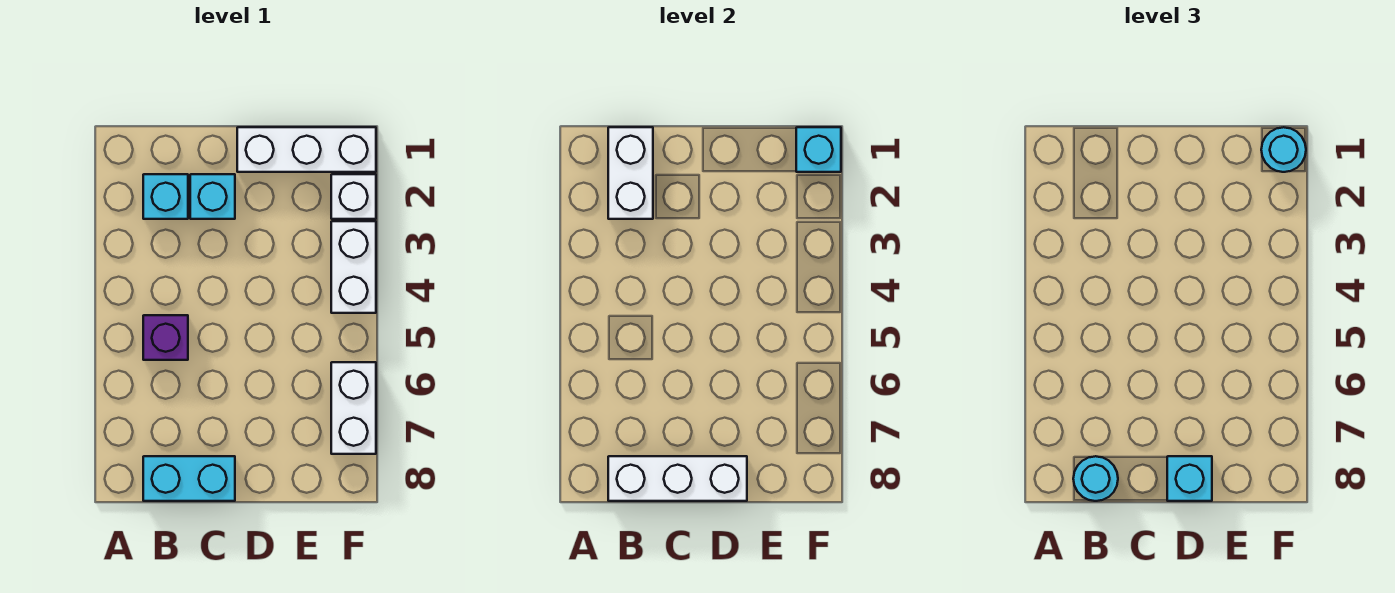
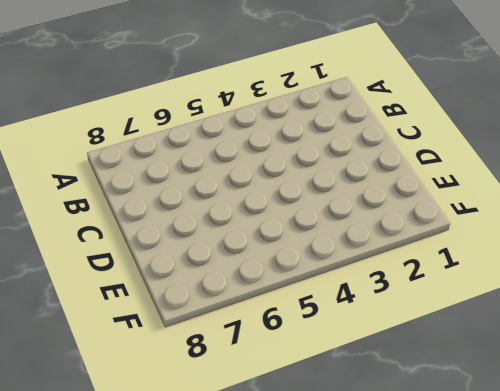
none -> cyan brick B2 level 1
none -> purple brick B5 level 1
none -> cyan brick B8:C8 level 1

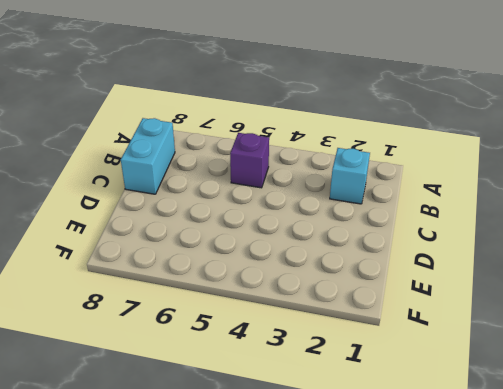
none -> cyan brick C2 level 1
none -> white brick D1:F1 level 1
none -> white brick F2 level 1

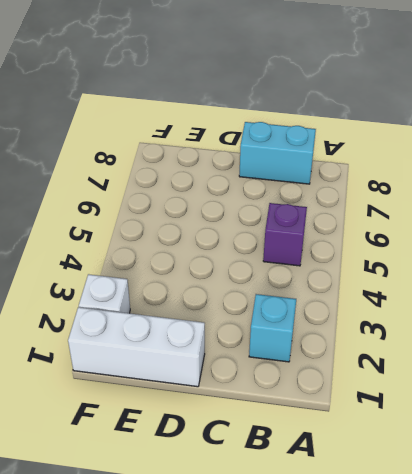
none -> cyan brick C2 level 1
none -> white brick F3:F4 level 1
none -> white brick F6:F7 level 1

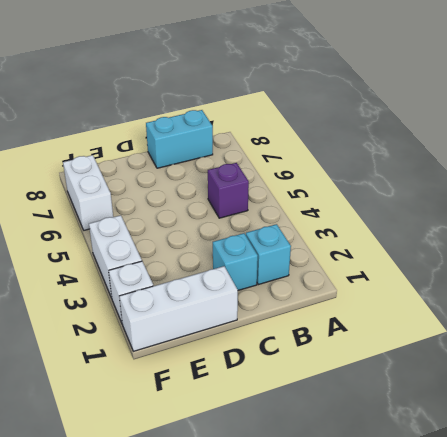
none -> white brick B1:B2 level 2
none -> white brick B8:D8 level 2
none -> cyan brick F1 level 2

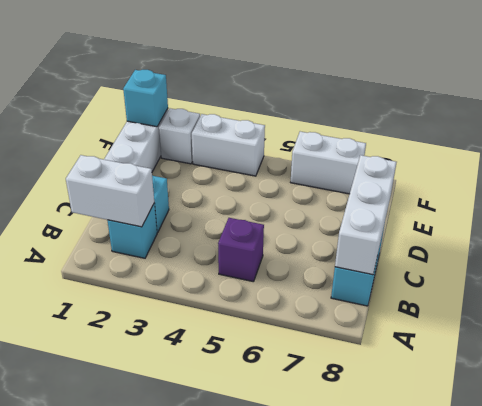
none -> cyan round brick B8 level 3
none -> cyan brick D8 level 3
none -> cyan round brick F1 level 3

